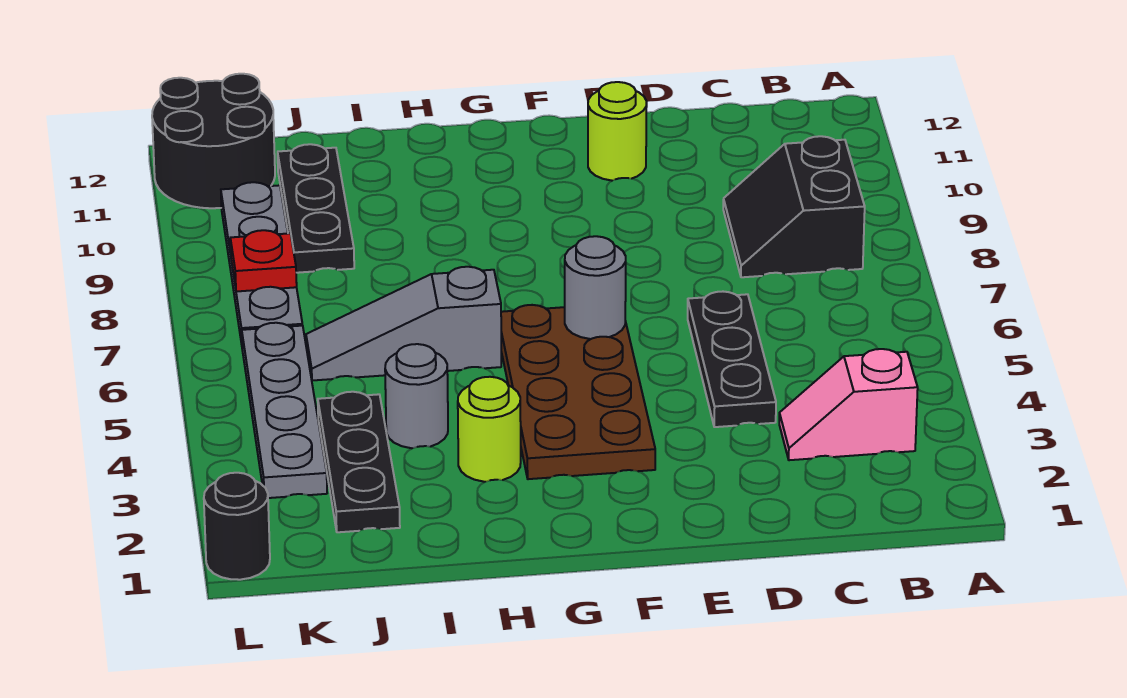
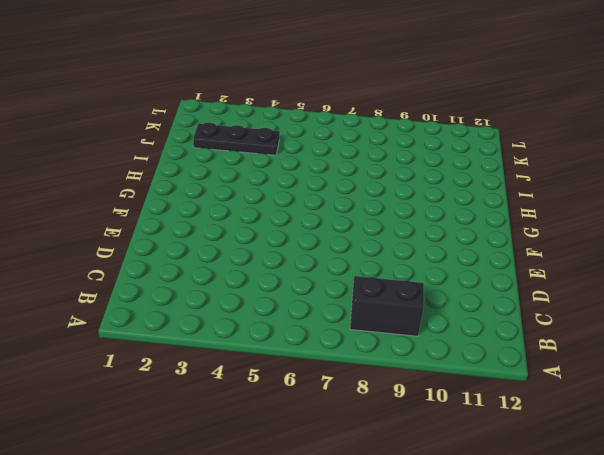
none -> pink slope B3:C3 level 1 top B
none -> black plate D4:D6 level 1
none -> lime round brick E11 level 1

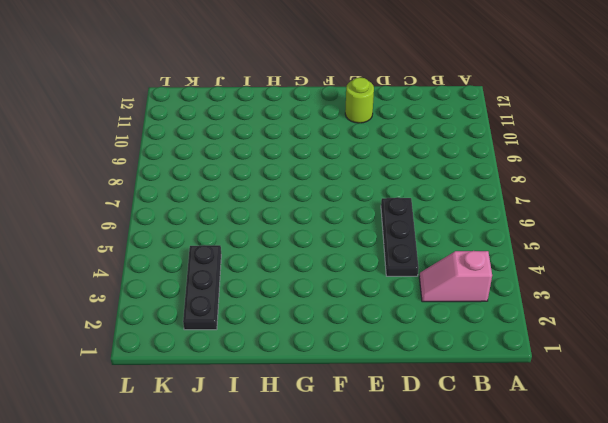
none -> black slope B8:C9 level 1 top B
none -> brown plate F3:G6 level 1
none -> lime round brick H3 level 1

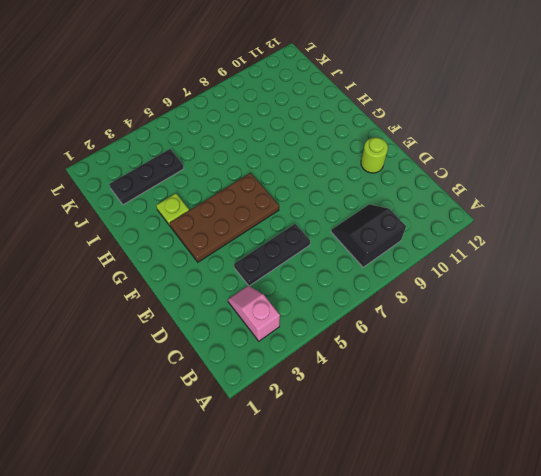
lime plate H3 level 1 -> lime round brick H3 level 1
none -> grey slope H6:J6 level 1 top H
none -> grey round brick I4 level 1
none -> black plate J9:J11 level 1

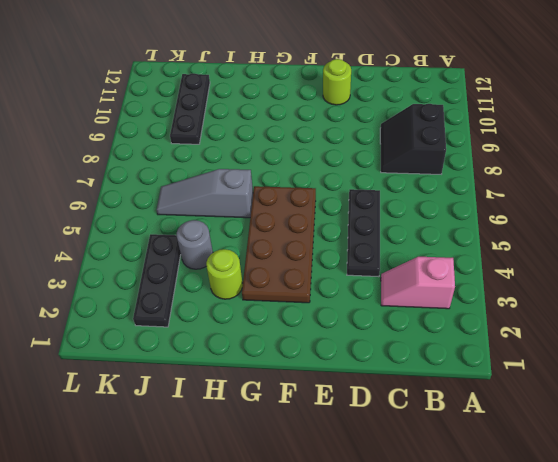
none -> grey plate K3:K6 level 1
none -> grey plate K7:K10 level 1
none -> black round brick K11:L12 level 1

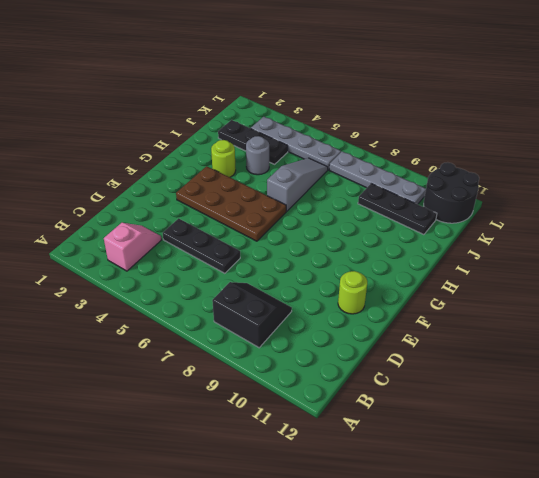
none -> black round brick L1 level 1
none -> grey round brick F6 level 2
none -> red plate K8 level 2

